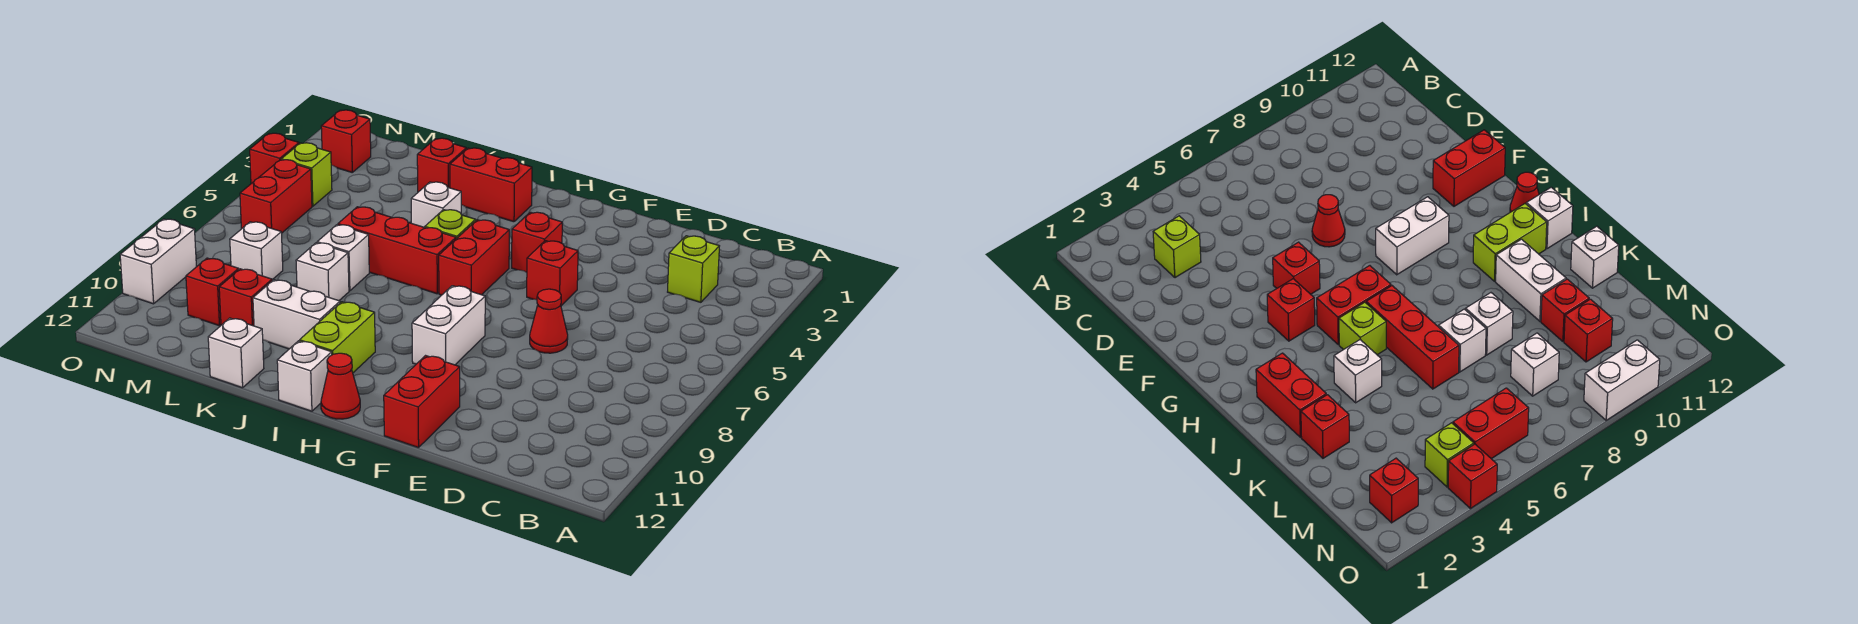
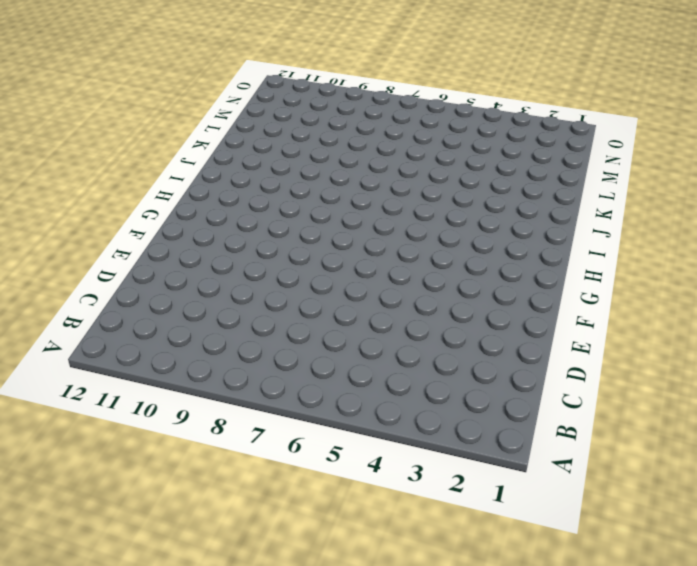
none -> lime brick C3 level 1
none -> red cone E7 level 1
none -> red brick F5 level 1

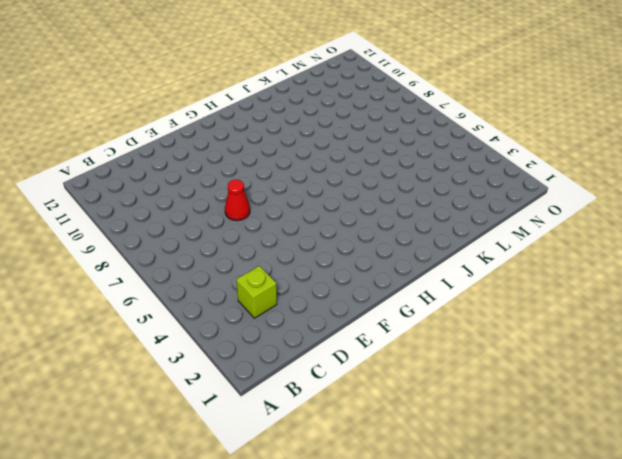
none -> red brick F5 level 1
none -> red brick F11:F12 level 1
none -> red brick G4 level 1

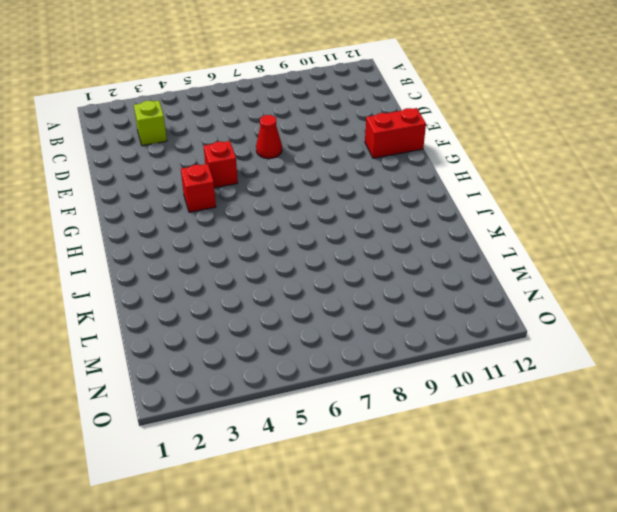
none -> white brick G8:G9 level 1
none -> red brick H5:H6 level 1
none -> red cone H12 level 1

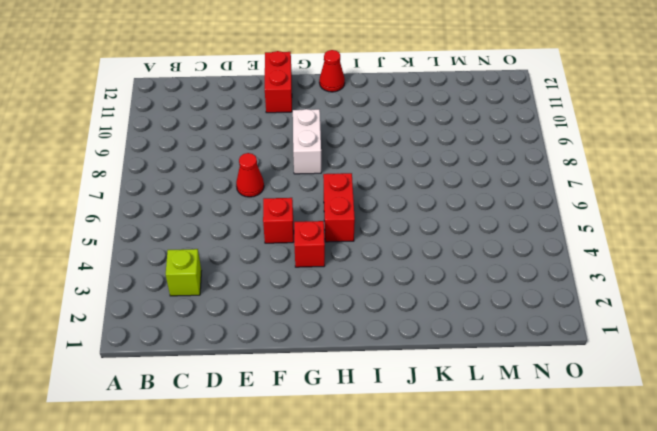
none -> red brick I2:J2 level 1
none -> lime brick I5 level 1
none -> red brick I6:K6 level 1

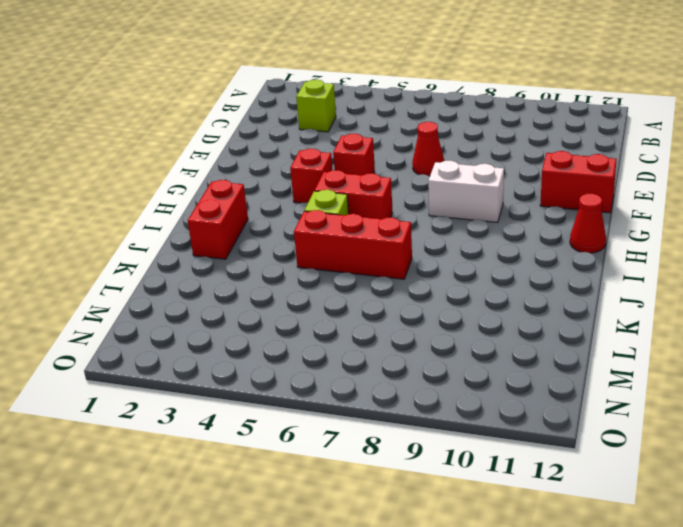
red brick J5:J7 level 1 -> red brick I6:K6 level 1
none -> lime brick I10:I11 level 1
none -> white brick I12 level 1
none -> white brick J4 level 1

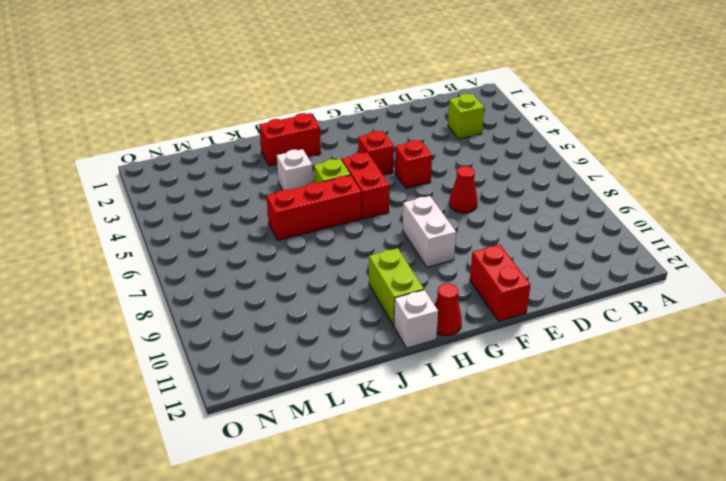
none -> white brick J10:K10 level 1
none -> red brick K2 level 1
none -> white brick K7 level 1

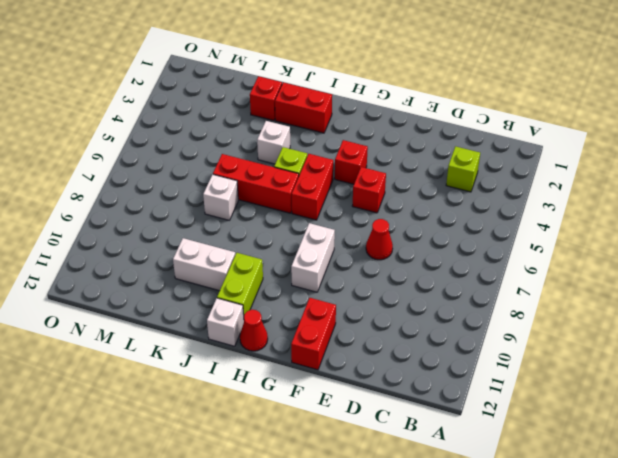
none -> white brick K8 level 1
none -> white brick K12 level 1
none -> red brick L10 level 1

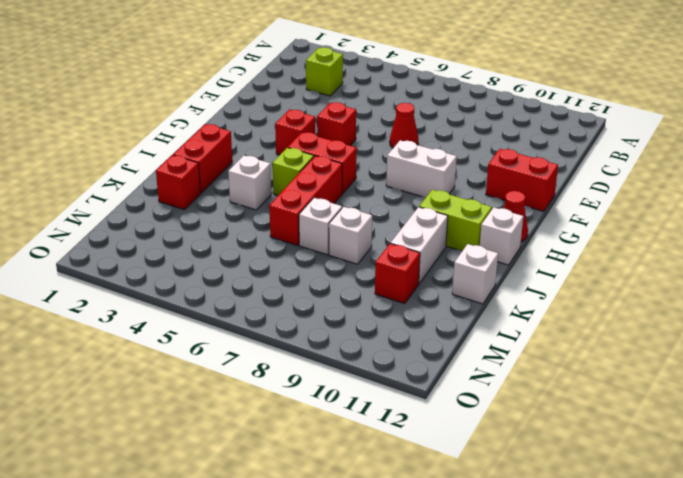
none -> white brick M8 level 1
none -> red brick M10 level 1
none -> red brick N2 level 1

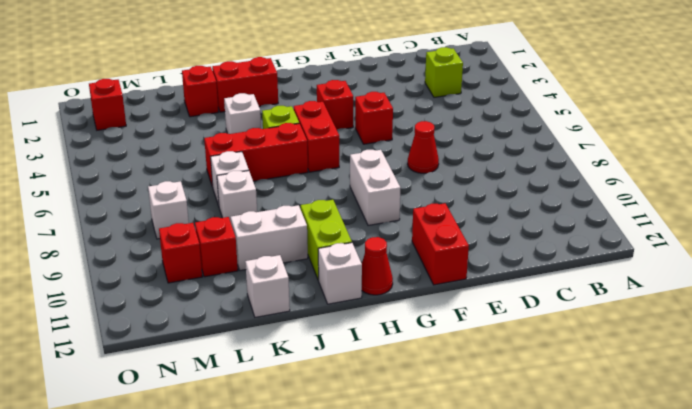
none -> lime brick N4 level 1
none -> red brick N5:N6 level 1
none -> red brick O4 level 1

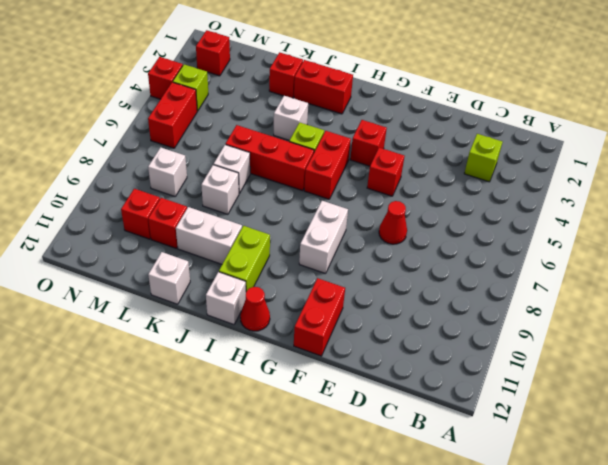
none -> white brick O9:O10 level 1

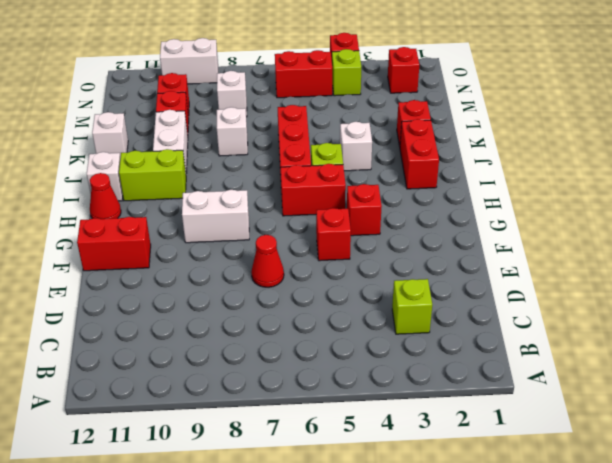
none -> white brick K7 level 1

